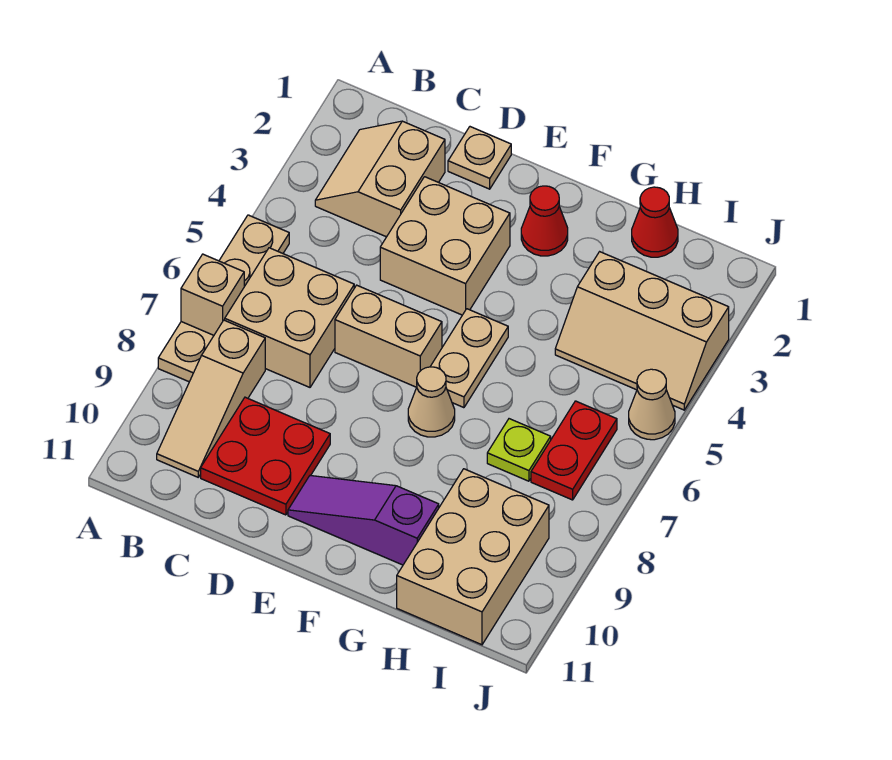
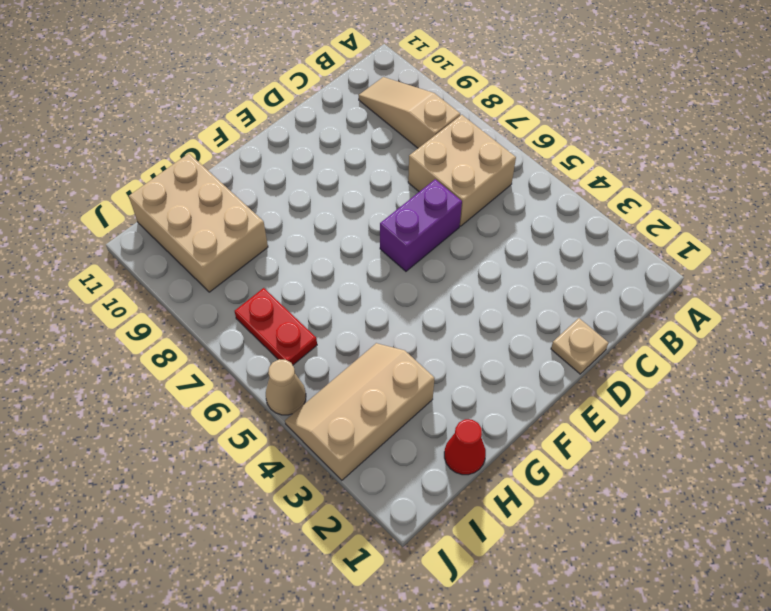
purple brick D6:E6 level 1 -> tan brick D6:E6 level 1
none -> tan plate A5:A8 level 1
none -> tan slope B2:C3 level 1 top C
none -> red plate C9:D10 level 1

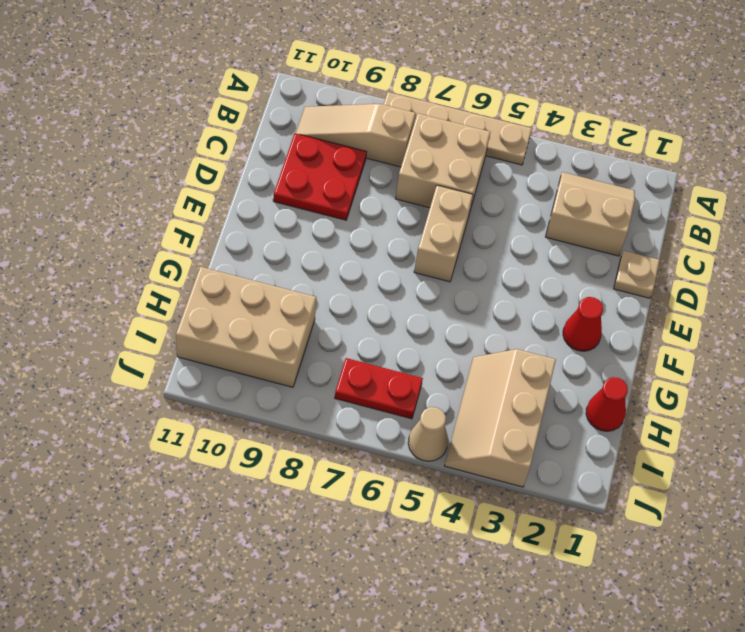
none -> tan brick D3:E4 level 1
none -> purple slope E10:G10 level 1 top G
none -> tan plate F5:F6 level 1

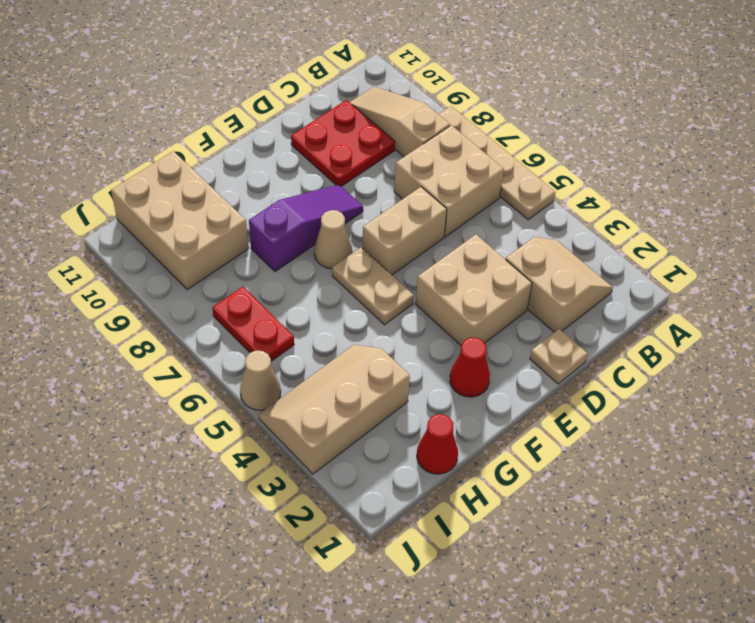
purple slope E8:G8 level 1 top G -> purple slope E10:G10 level 1 top G
none -> lime plate H7 level 1
none -> tan brick A7 level 2

